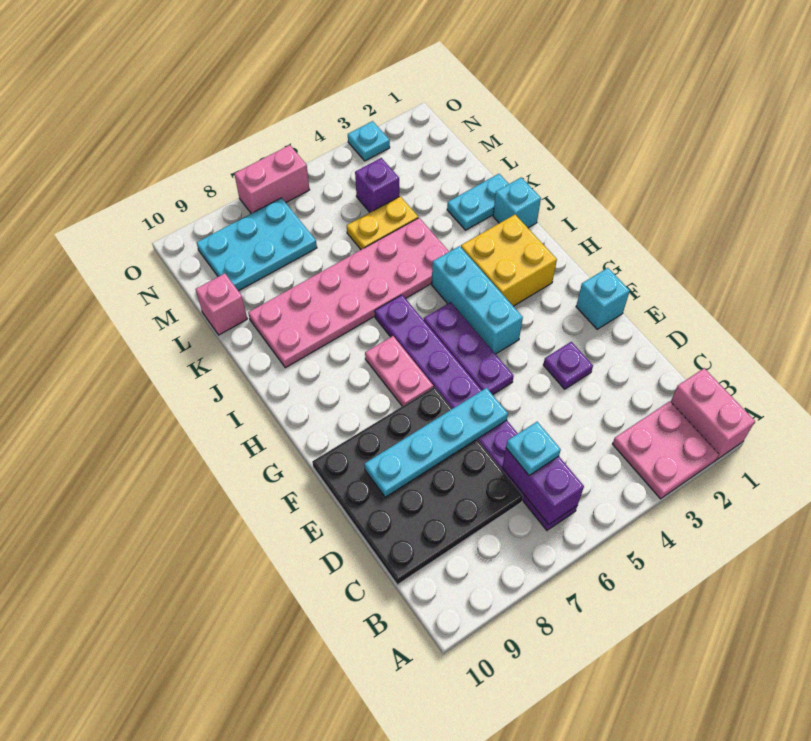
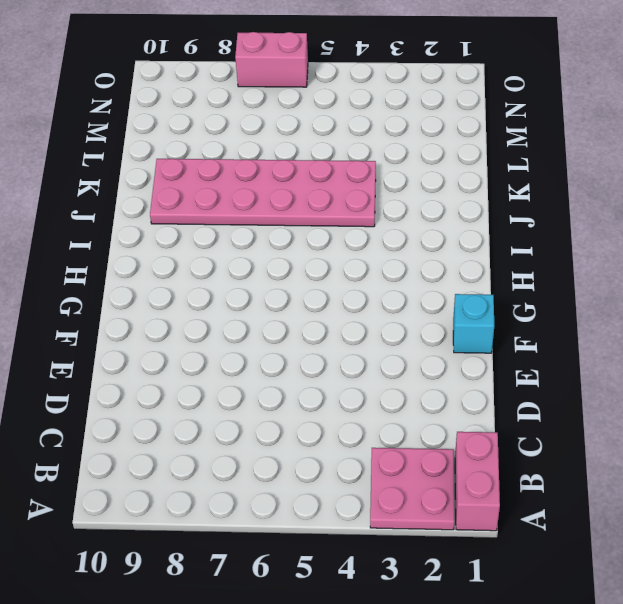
none -> purple plate B6:I6 level 1
none -> black plate C7:F10 level 1
none -> purple plate E3 level 1

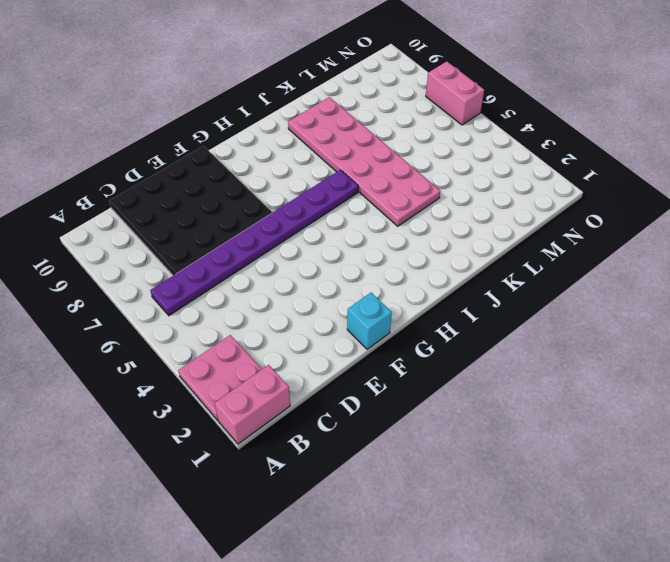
none -> purple plate E3 level 1
none -> purple plate F5:H5 level 1
none -> cyan brick G4:I4 level 1

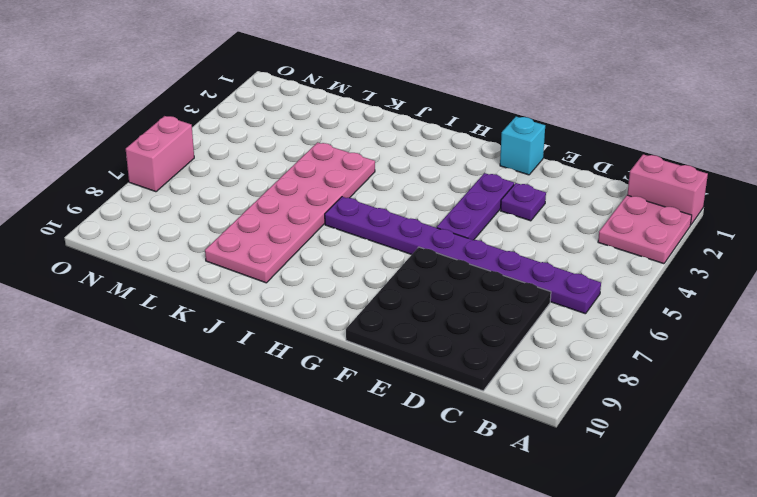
purple plate F3:F5 level 1 -> purple plate F5:H5 level 1
none -> cyan brick G4:I4 level 1
none -> pink plate G7:H7 level 1
none -> yellow brick H2:I3 level 1

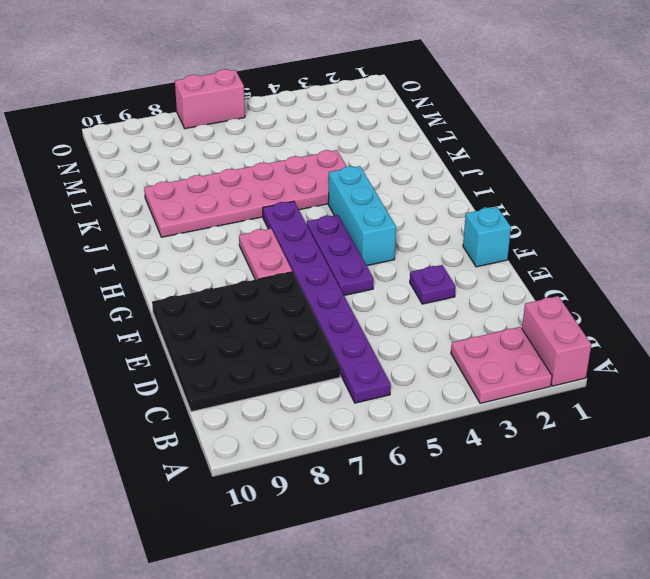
none -> yellow brick H2:I3 level 1
none -> cyan brick J1 level 1
none -> cyan plate K1:K2 level 1

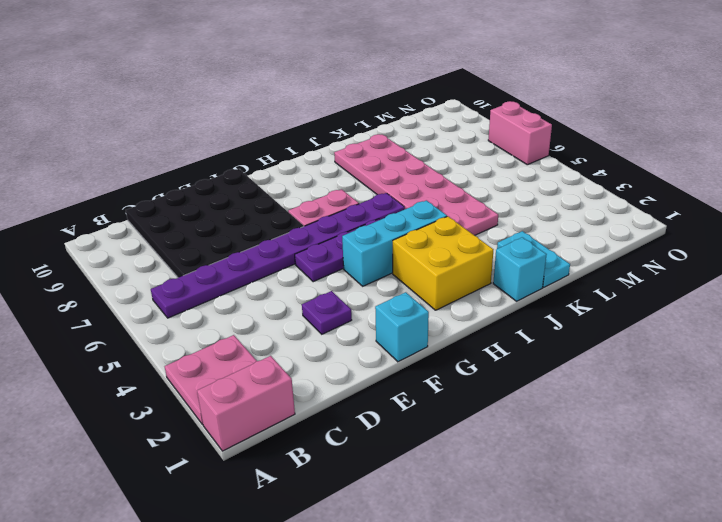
none -> yellow plate L4:L5 level 1
none -> pink brick L10 level 1
none -> purple brick M4 level 1

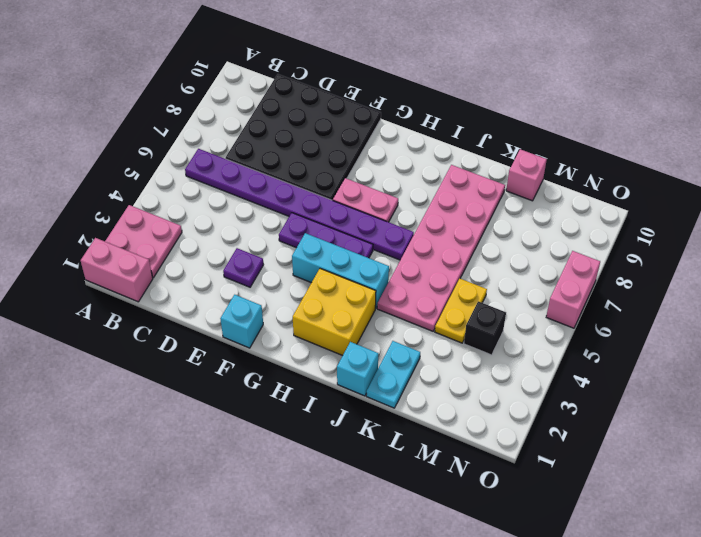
black brick M4 level 1 -> purple brick M4 level 1
none -> cyan plate M7:N9 level 1
none -> cyan plate O3 level 1
none -> purple brick B6:C6 level 2

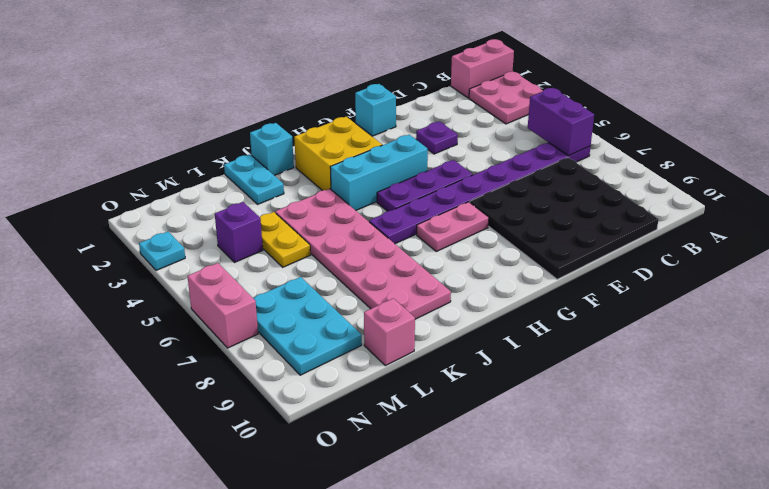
purple brick B5:B6 level 2 -> purple brick B6:C6 level 2
none -> cyan plate E6:E9 level 2
none -> cyan plate C6 level 3

